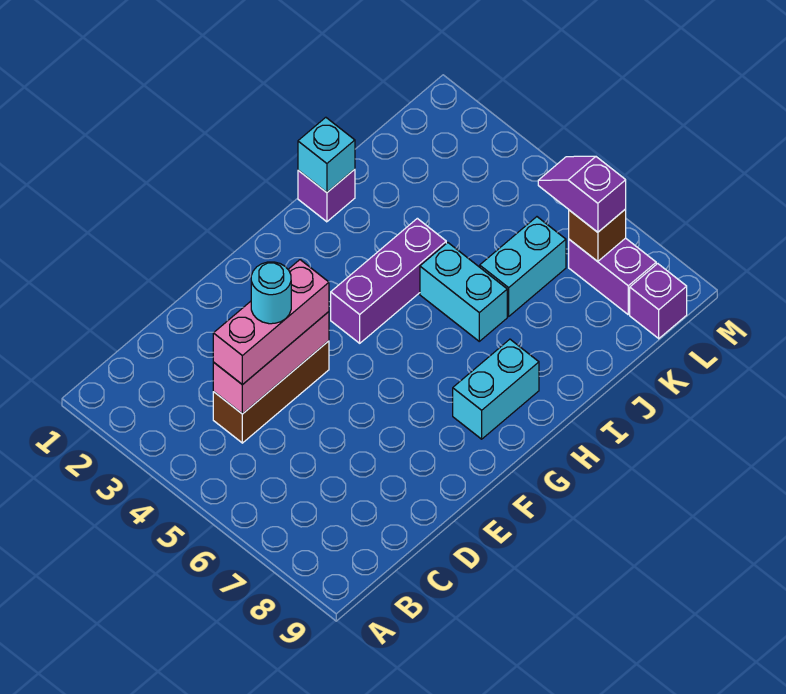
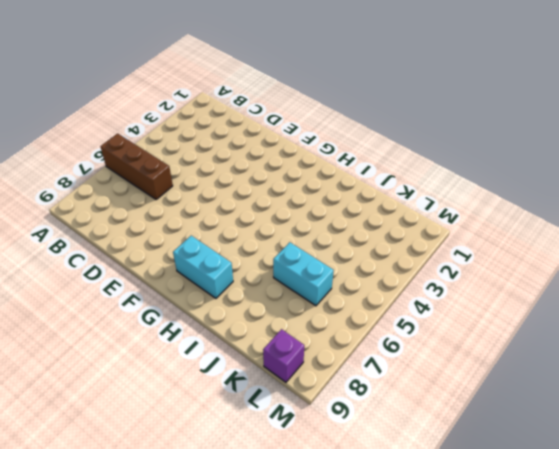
brown brick A6:C6 level 1 -> brown brick C4:E4 level 1
none -> purple brick G4:I4 level 1
none -> purple brick I1 level 1
none -> cyan brick I5:I6 level 1

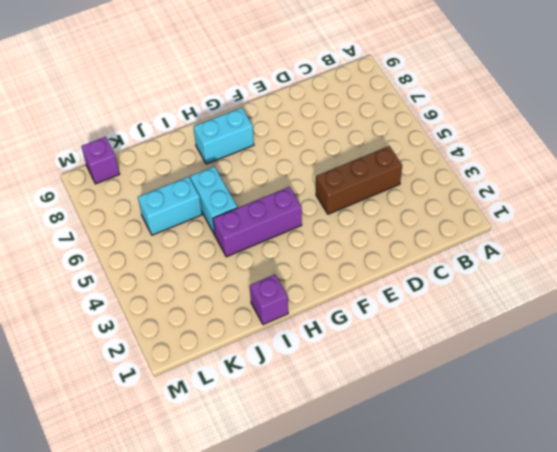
none -> purple brick L7:L8 level 1
none -> pink brick C4:E4 level 2
none -> cyan brick I1 level 2

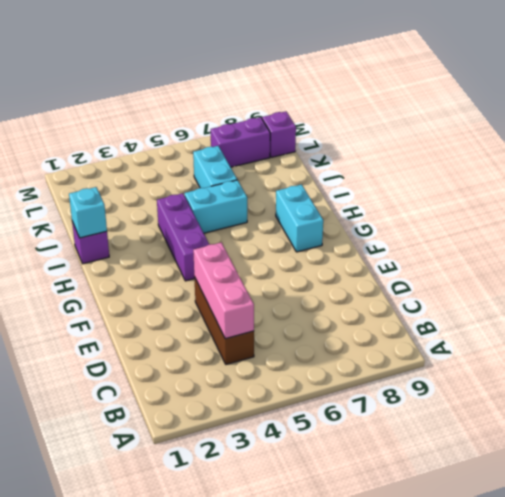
none -> brown brick L7 level 2
none -> pink brick C4:E4 level 3
none -> purple slope L6:L7 level 3 top 7

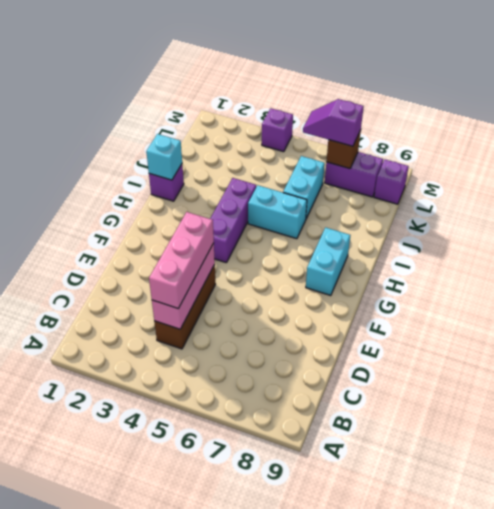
purple brick M4 level 1 -> none
none -> cyan round brick D4 level 4

